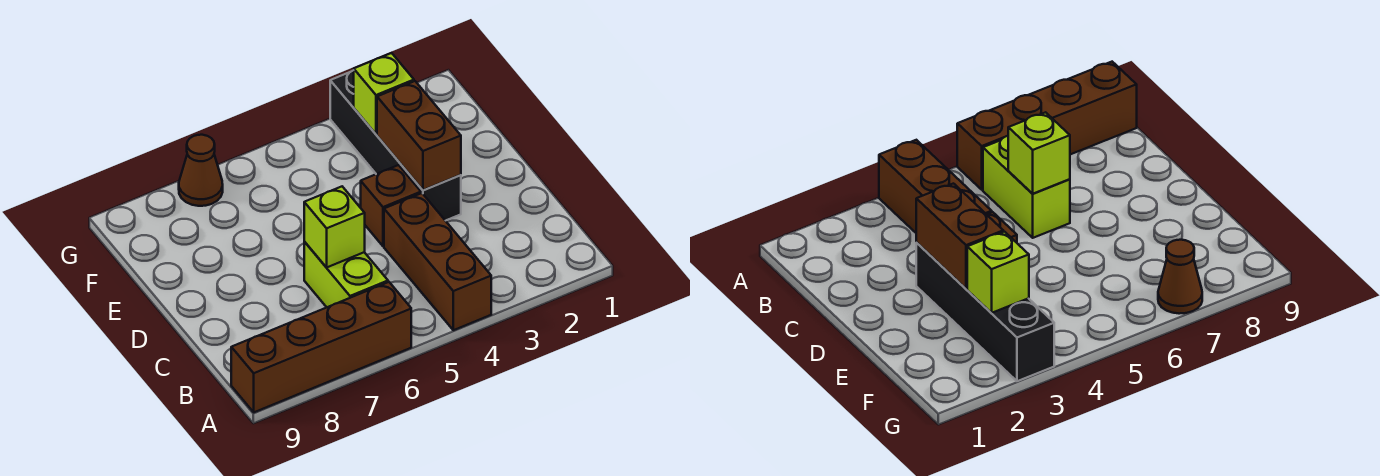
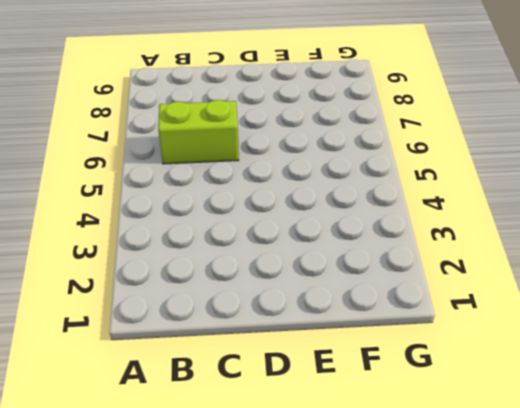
none -> brown brick A4:C4 level 1
none -> brown brick A6:A9 level 1

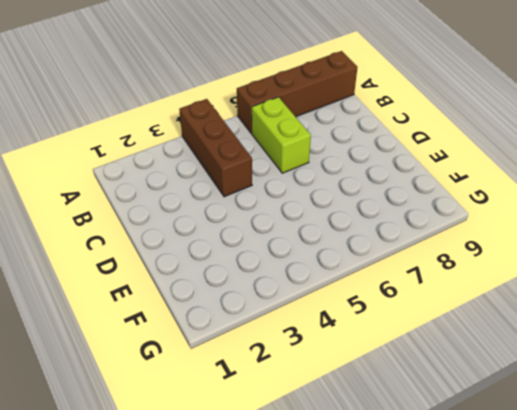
none -> black brick D3:G3 level 1
none -> brown brick D4 level 1

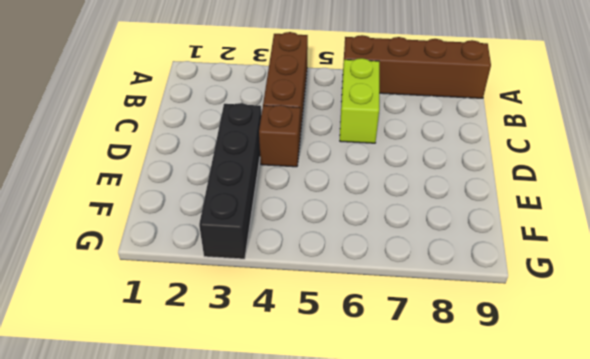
none -> brown cone G7 level 1
none -> lime brick C6 level 2

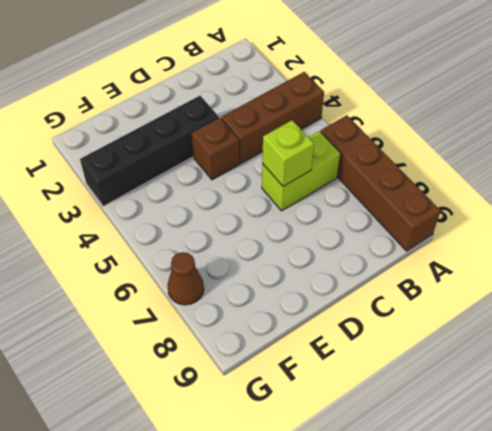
none -> brown brick D3:E3 level 2
none -> lime brick F3 level 2

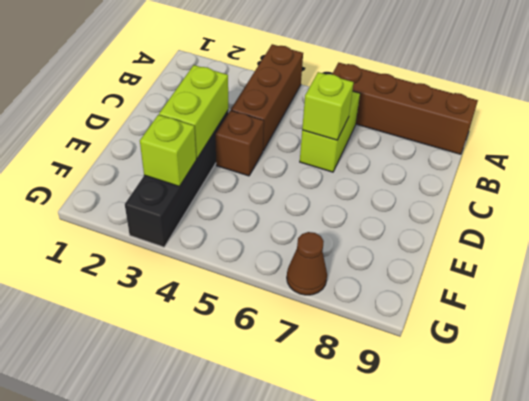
lime brick D3:E3 level 2 -> brown brick D3:E3 level 2

